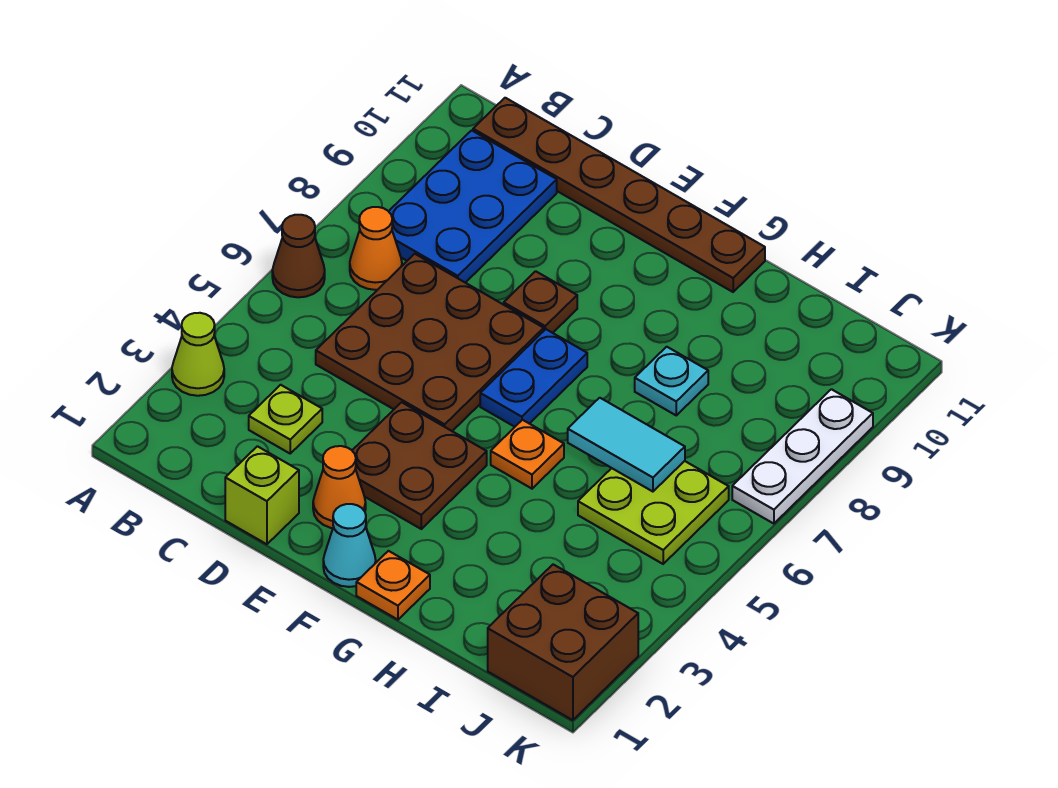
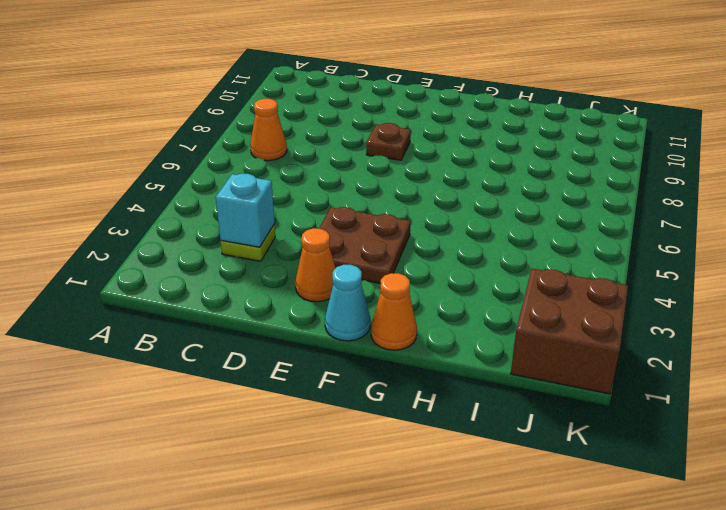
cyan brick C3 level 2 -> none
orange cone G1 level 1 -> orange plate G1 level 1
none -> lime cone A3 level 1
none -> brown cone A6 level 1
none -> blue plate B8:C10 level 1

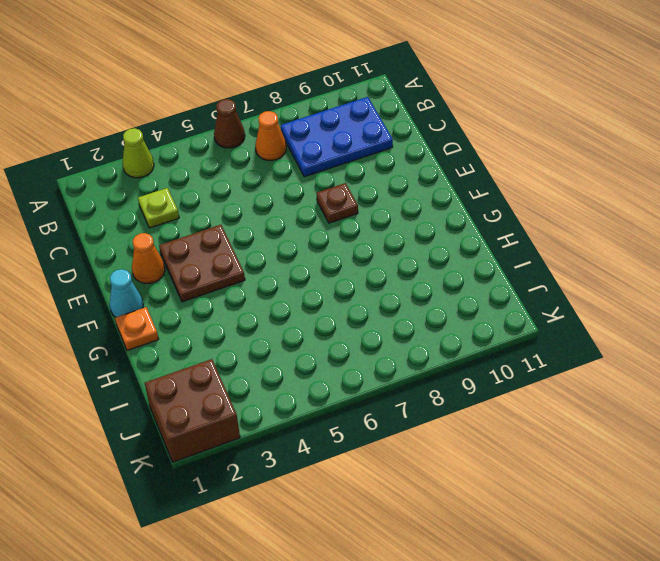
none -> brown plate B11:G11 level 1
none -> brown plate C5:E7 level 1
none -> lime brick D1 level 1

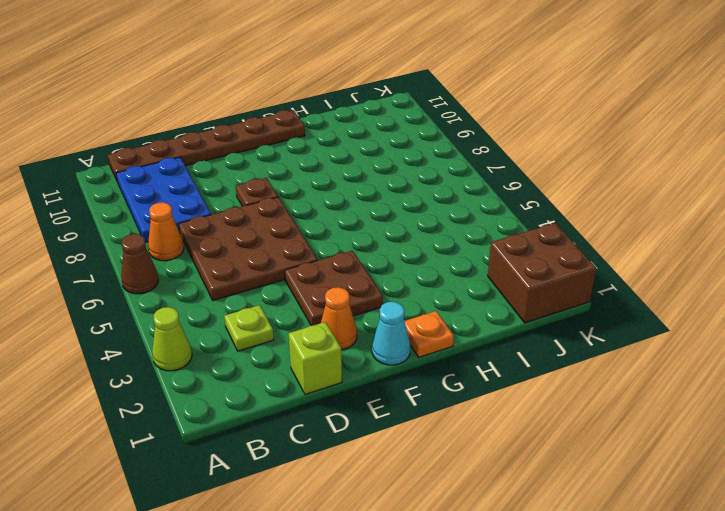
none -> blue plate F6:F7 level 1
none -> orange plate G5 level 1
none -> cyan plate H8 level 1

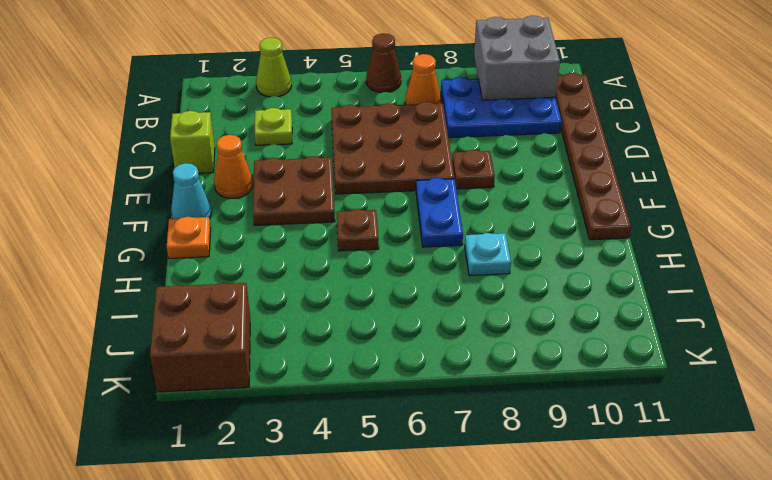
grey brick A9:B10 level 2 -> none
blue plate F7:G7 level 1 -> blue plate F6:F7 level 1
brown plate G5 level 1 -> orange plate G5 level 1
none -> lime plate I5:J6 level 1
none -> white plate K7:K9 level 1
none -> cyan tile H6:I6 level 2

